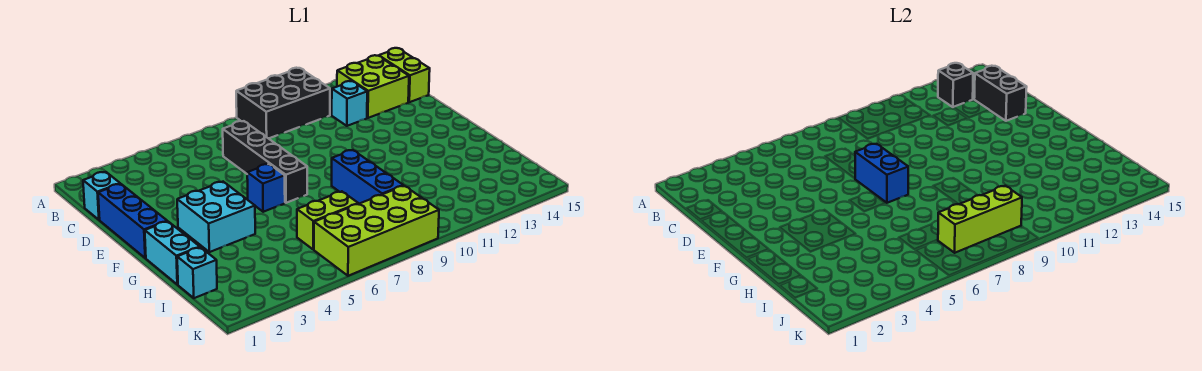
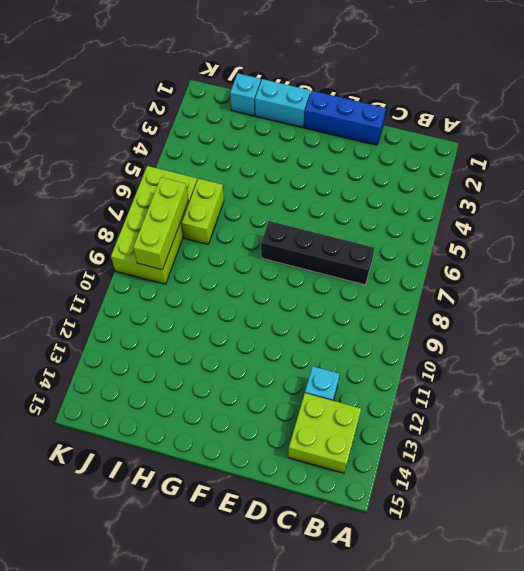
none -> black brick A9:B11 level 1
none -> lime brick B15:C15 level 1
none -> cyan brick C1 level 1

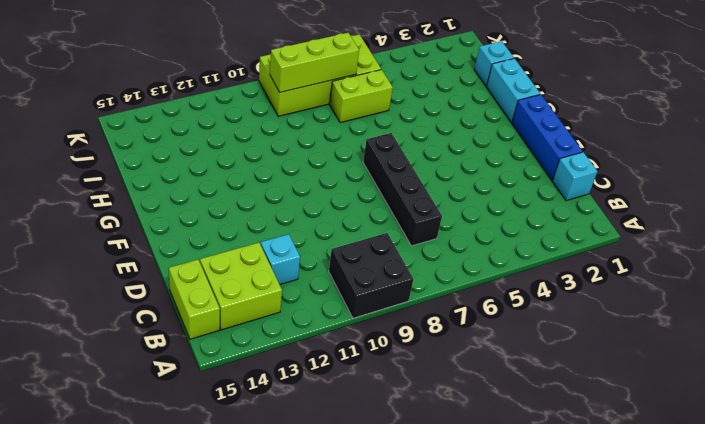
black brick A9:B10 level 1 -> black brick A9:B11 level 1
none -> cyan brick F3:G4 level 1
none -> blue brick F6 level 1
none -> blue brick G9:I9 level 1

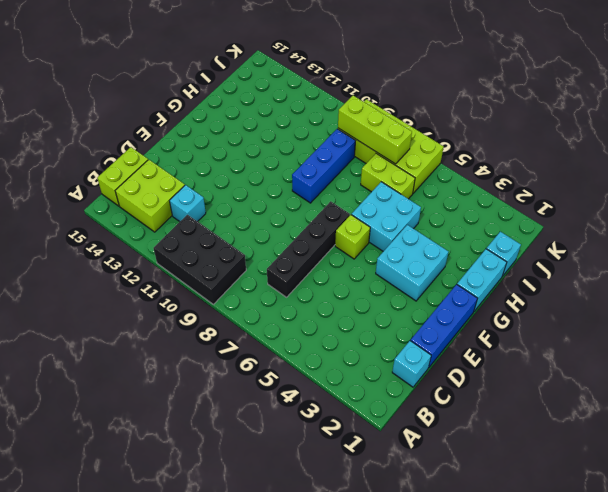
lime brick F6 level 1 -> blue brick F6 level 1
cyan brick G5:H6 level 1 -> none
none -> black brick B13 level 2
none -> black brick C14:D14 level 2
none -> blue brick E7:F7 level 2

